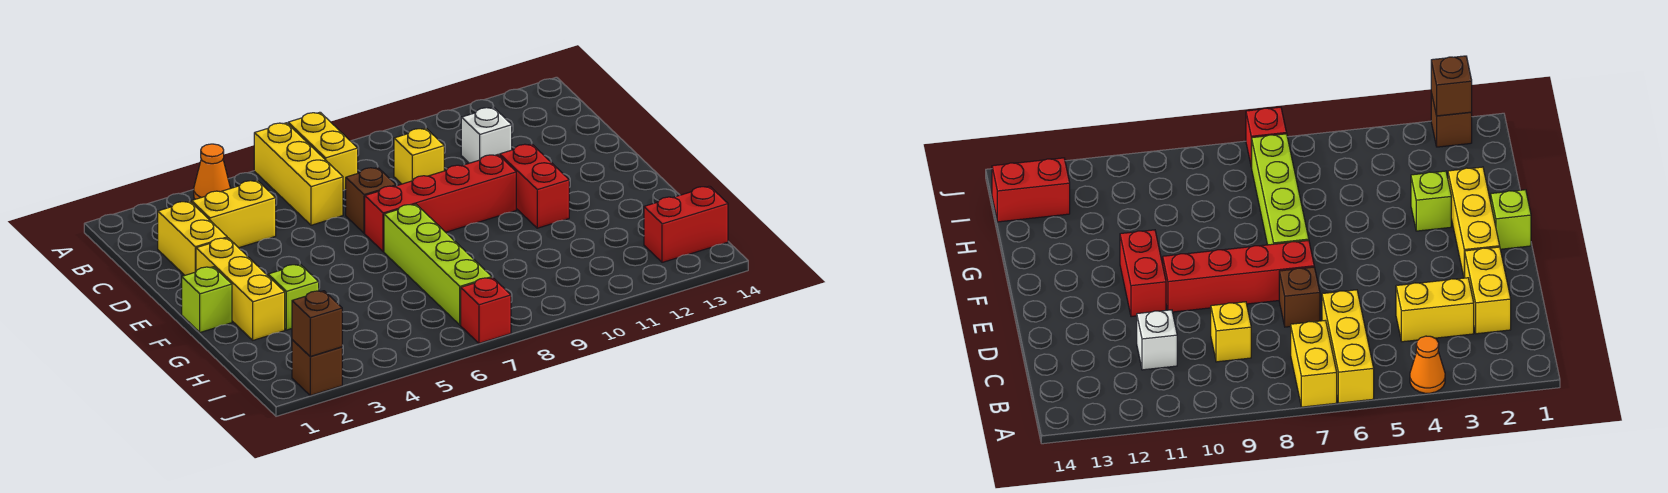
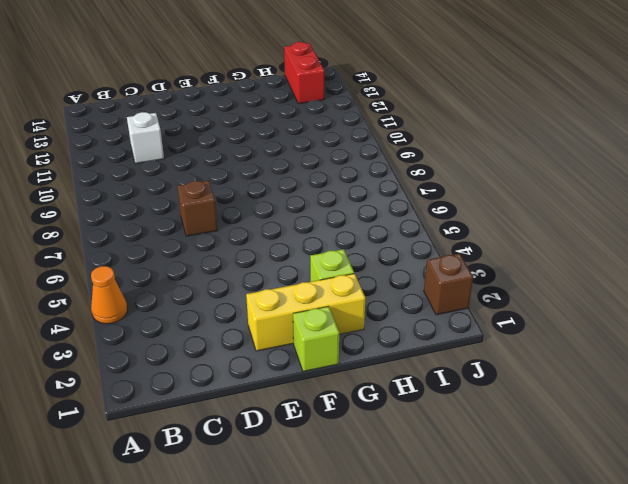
none -> yellow brick A6:C6 level 1
none -> yellow brick A7:B7 level 1
none -> yellow brick C2:D2 level 1

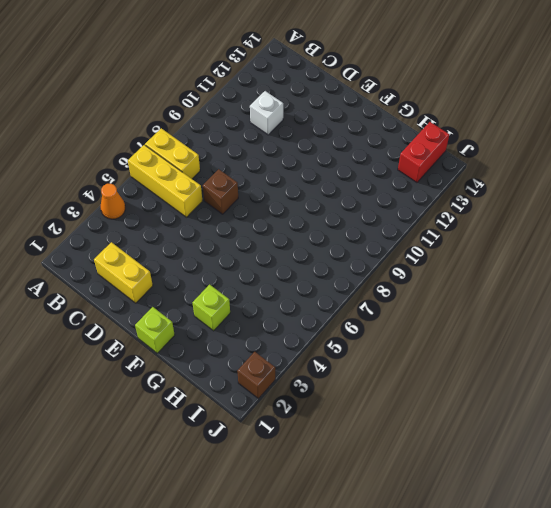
none -> yellow brick C3:C4 level 1
none -> yellow brick C9 level 1
none -> yellow brick E2:G2 level 1

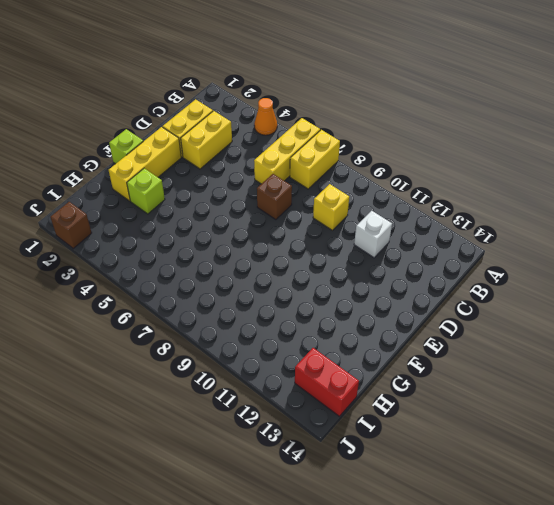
yellow brick C3:D3 level 1 -> yellow brick C3:C4 level 1
none -> red brick E7:E10 level 1
none -> red brick E11:F11 level 1
none -> lime brick F7:I7 level 1

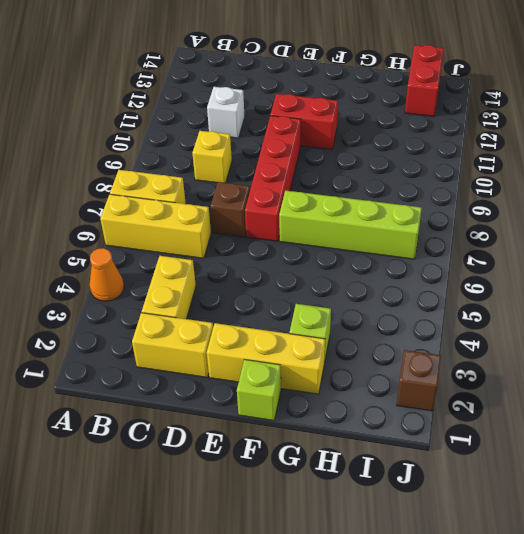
none -> red brick J7 level 1
none -> brown brick J2 level 2

